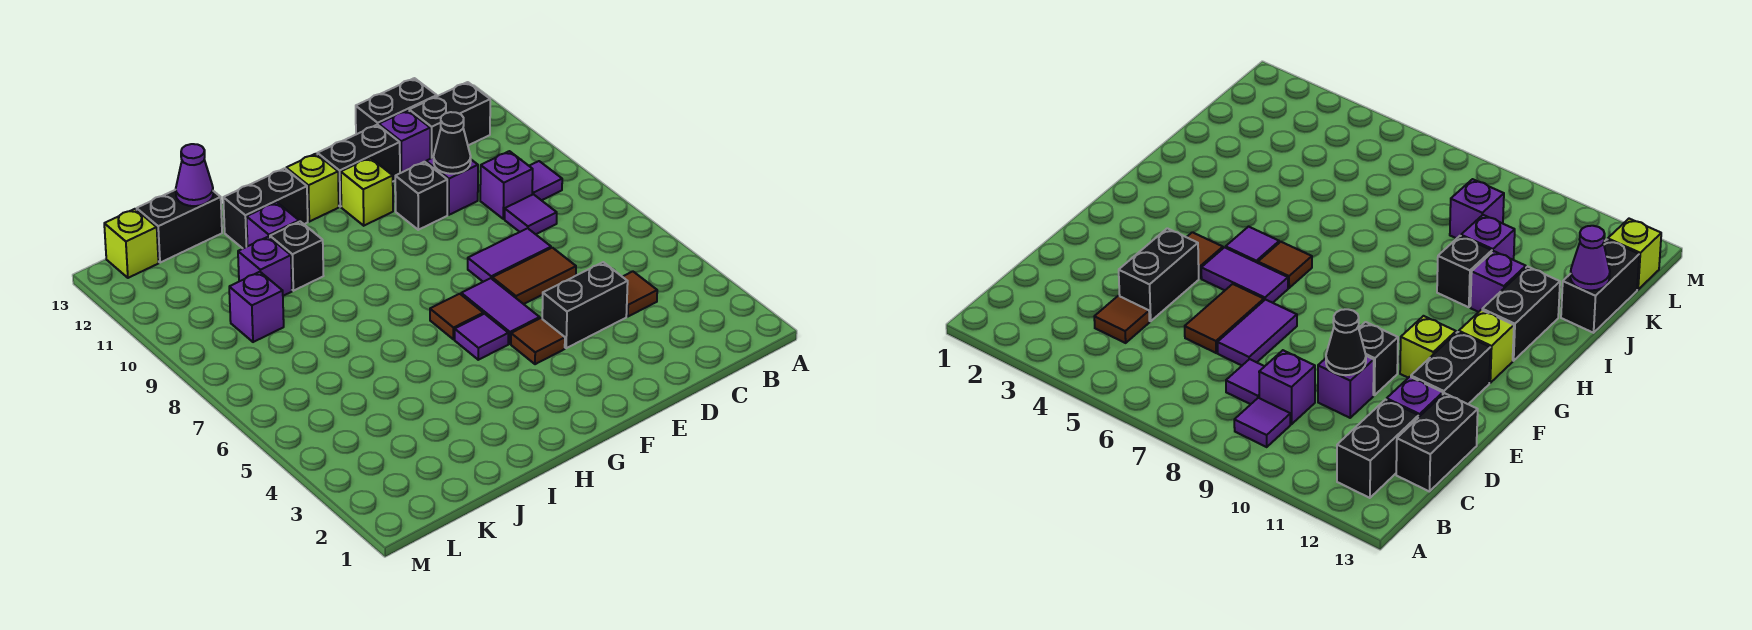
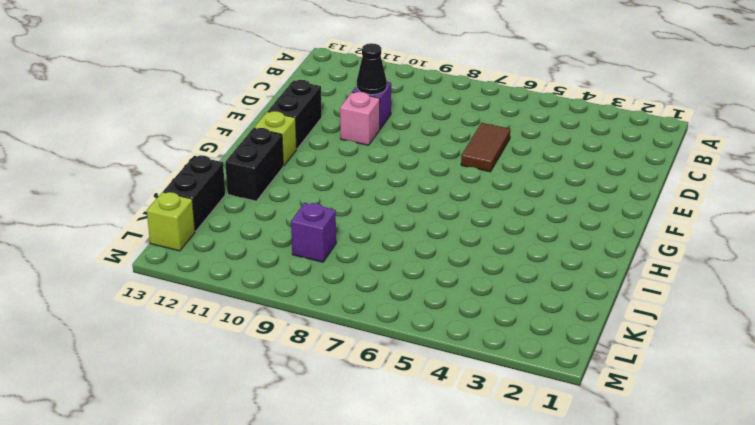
pink brick E10 level 1 -> black brick E10 level 1
none -> purple tile B9 level 1
none -> black brick B12:C12 level 1
none -> brown tile C4 level 1

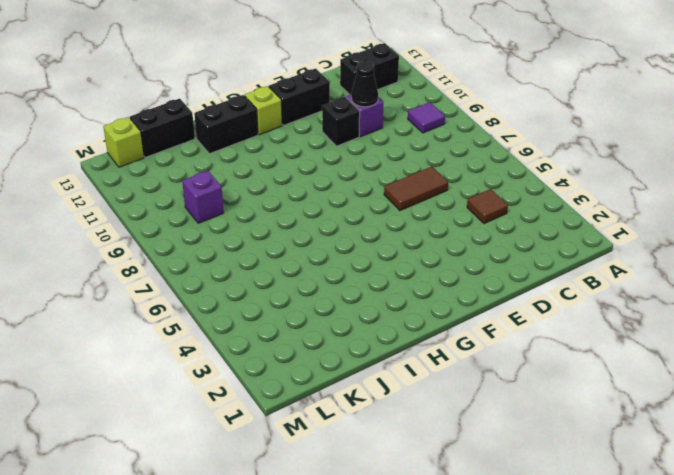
none -> purple tile C8 level 1
none -> purple brick C9 level 1
none -> black brick C13:D13 level 1

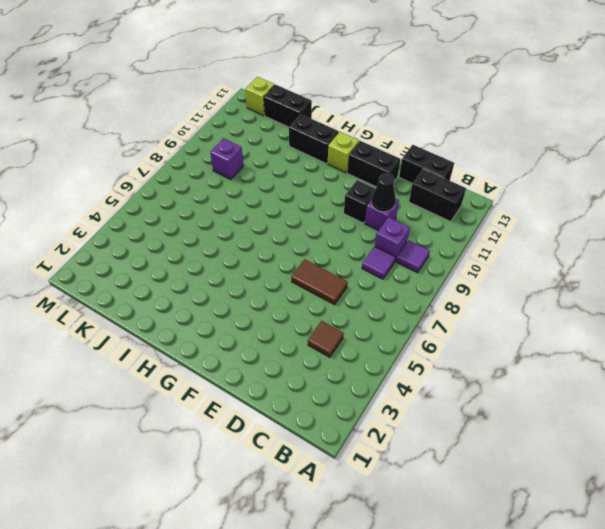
none -> black brick D4:E4 level 1
none -> purple tile D7:E7 level 1
none -> purple brick D12 level 1

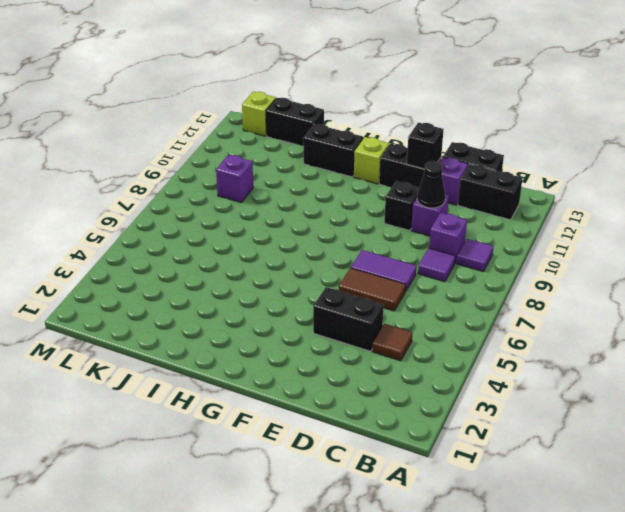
black brick E12 level 2 -> black brick I10 level 1
none -> brown tile F4 level 1
none -> purple tile F5:F6 level 1
none -> lime brick F11 level 1

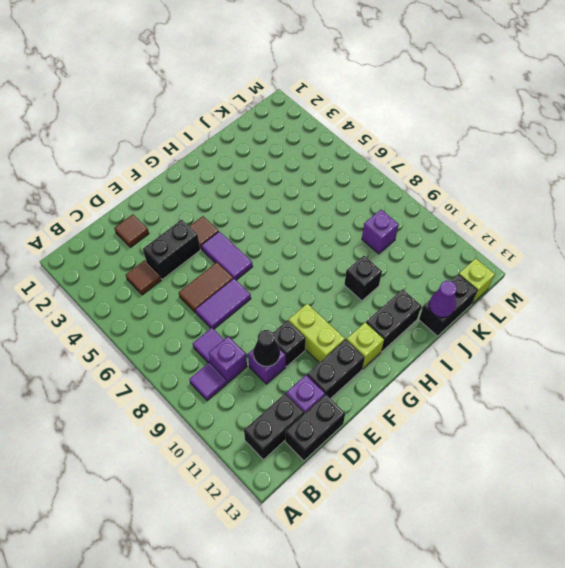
brown tile D2 level 1 -> brown tile G6 level 1
lime brick F10:F11 level 1 -> lime brick F11 level 1
none -> purple tile G5 level 1
none -> purple brick I11 level 1
none -> purple brick J10 level 1

